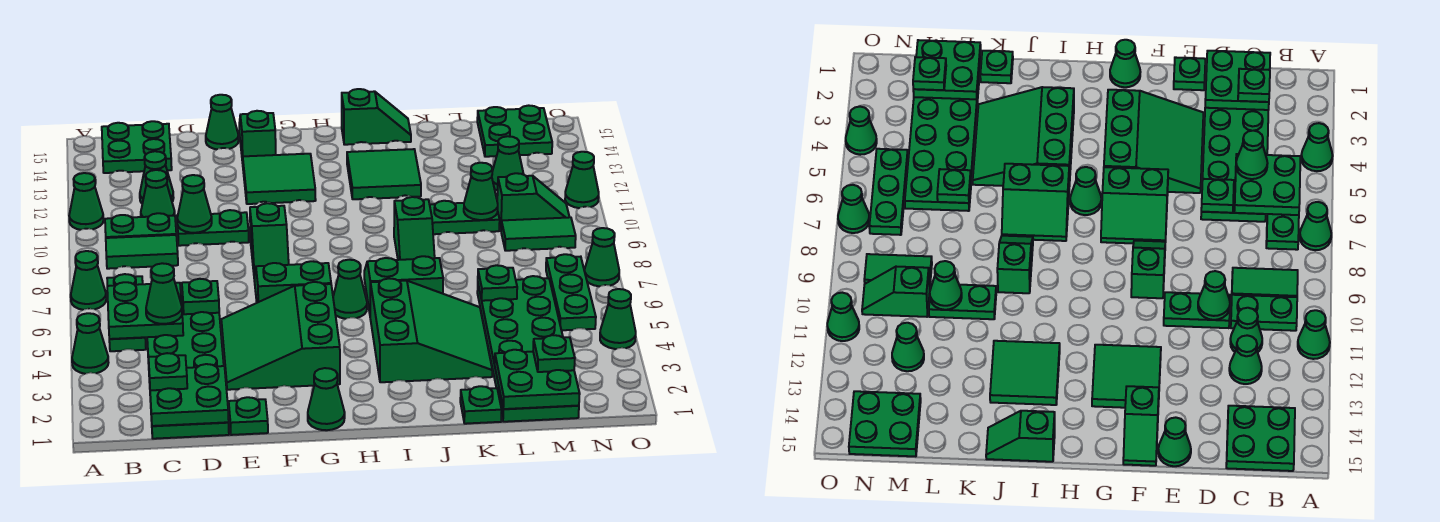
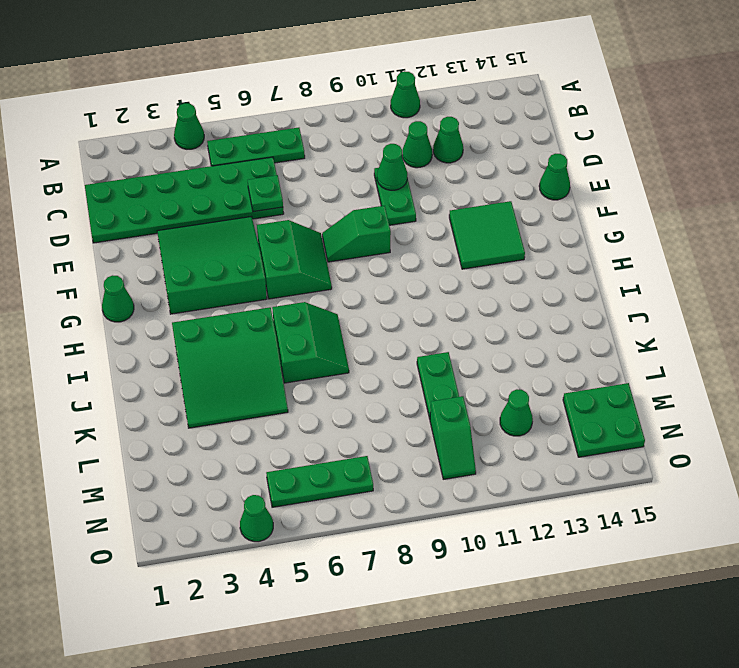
none -> green cone A7 level 1
none -> green tile B9:C9 level 1
none -> green plate B10:C10 level 1
none -> green plate B14:C15 level 1

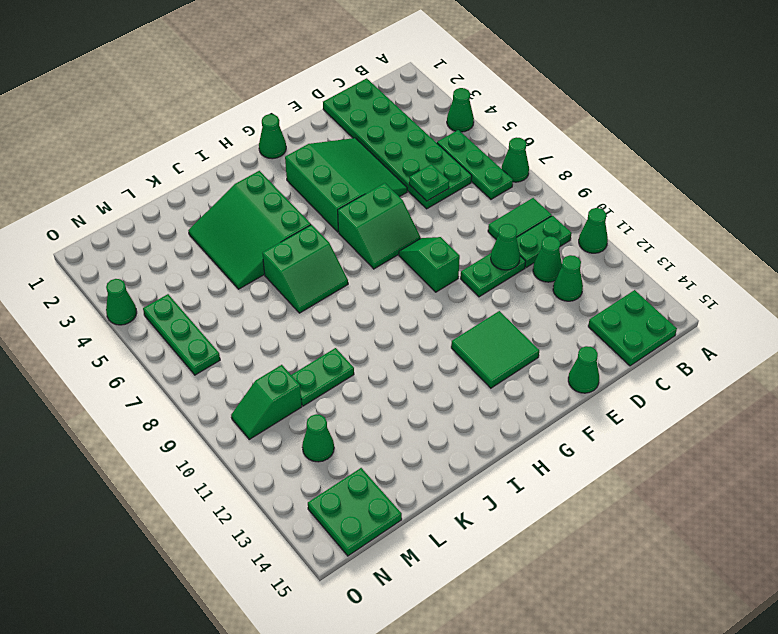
none -> green plate E1 level 1
none -> green slope F14:F15 level 1 top 14
none -> green cone H6 level 1
none -> green tile I12:J13 level 1

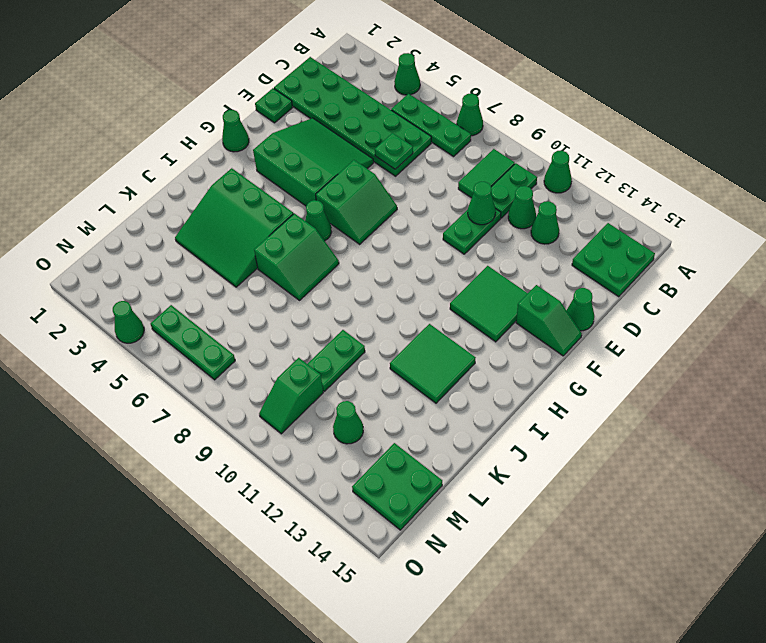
none -> green slope F8:F9 level 1 top 9
none -> green slope I15:J15 level 1 top I
none -> green slope J8:J9 level 1 top 9
none -> green plate K1 level 1

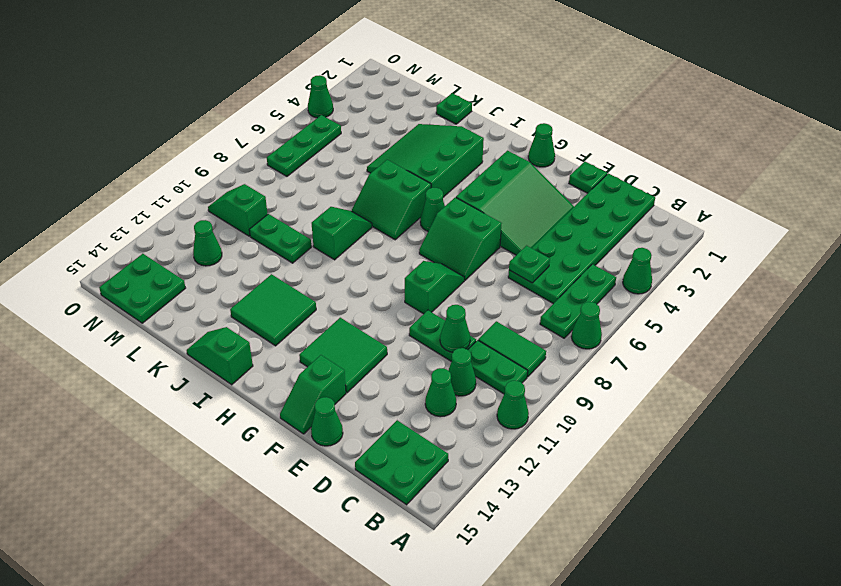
none -> green plate L1:M6 level 1
none -> green tile M9:N9 level 1
none -> green cone O7 level 1
none -> green cone O11 level 1

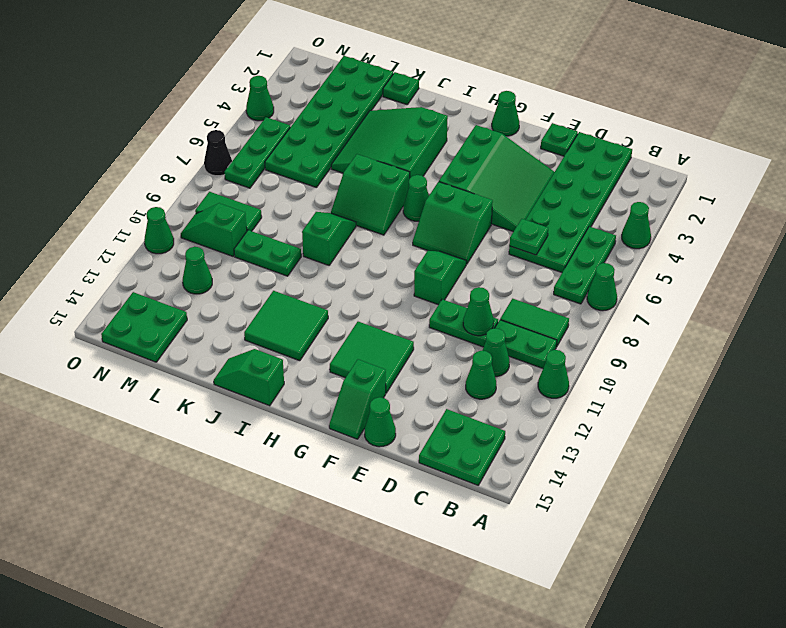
black cone O7 level 1 -> green cone O7 level 1
none -> green plate B5:C6 level 2
none -> green plate C1:D2 level 2
none -> green plate L1:M2 level 2
none -> green plate L6 level 2

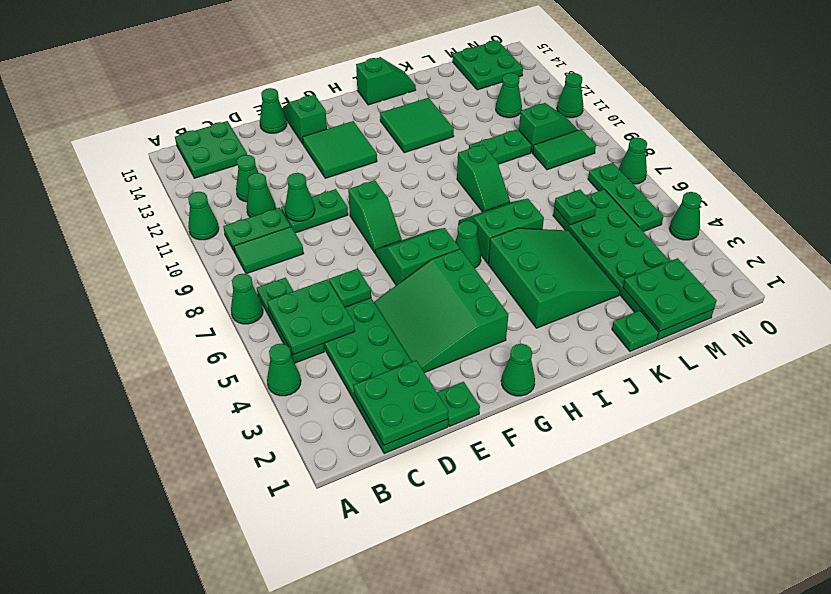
none -> green cone L10 level 2
none -> green plate C2 level 3
none -> green cone C5 level 3
none -> green plate M2 level 3

